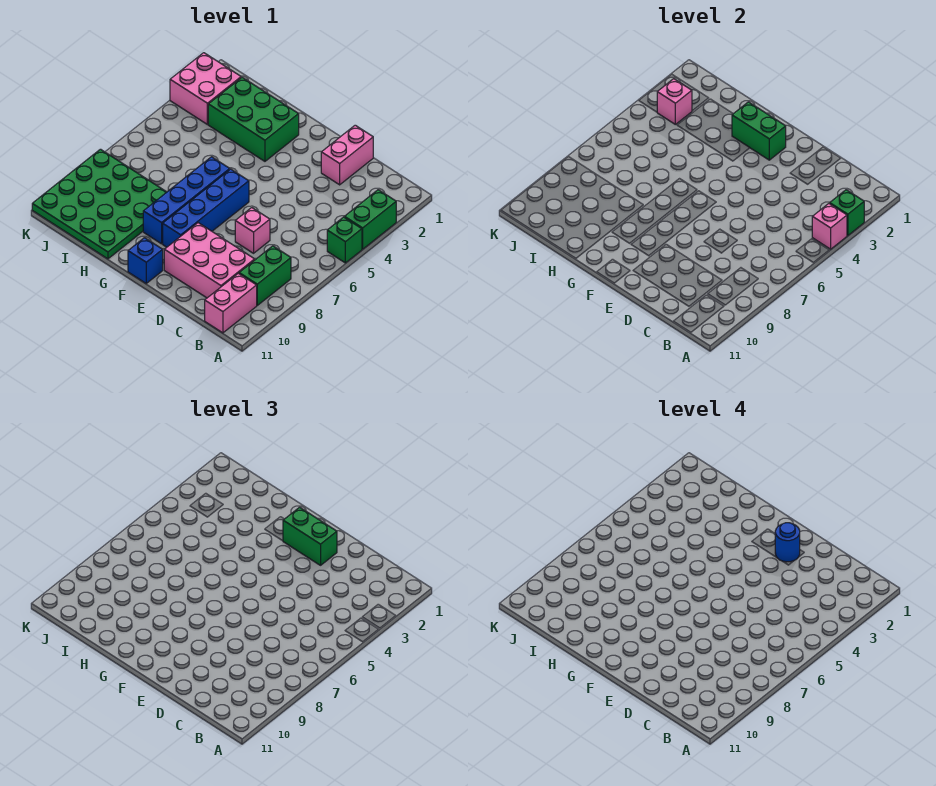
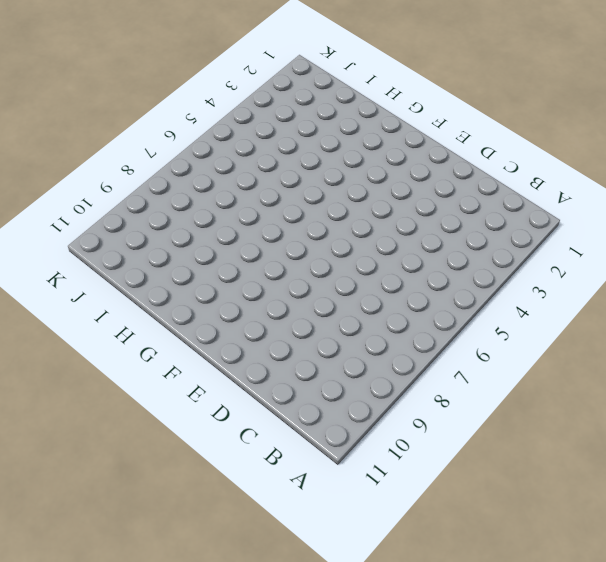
none -> green brick A3:A4 level 1
none -> green brick A5 level 1
none -> green brick B8:B9 level 1

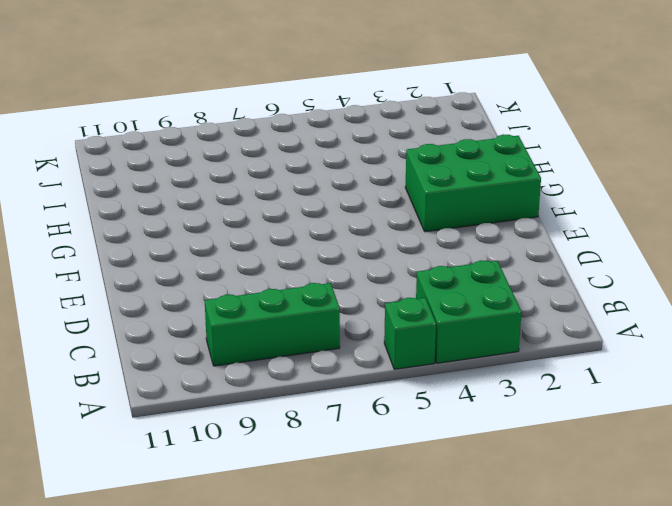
green brick A3:B4 level 1 -> green brick A3:A4 level 1
green brick B7:B9 level 1 -> green brick B8:B9 level 1
green brick F1:G3 level 1 -> green brick G2:I3 level 1
none -> pink brick B10:B11 level 1
none -> pink brick C9:E10 level 1
none -> pink brick D1:D2 level 1

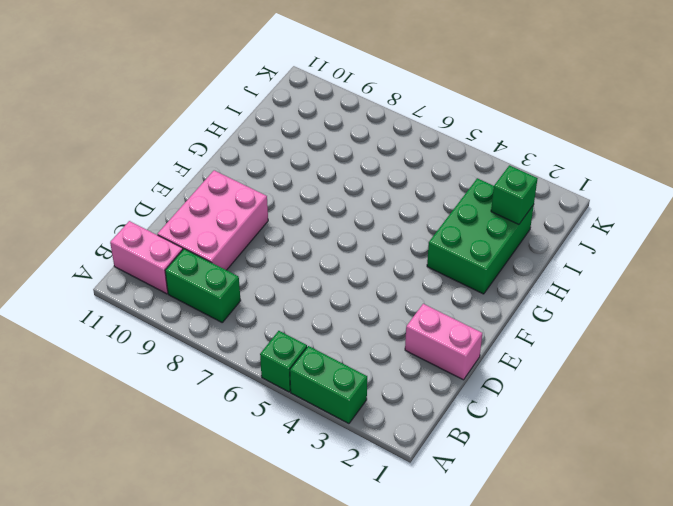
green brick I2 level 2 -> green brick A3 level 2
none -> pink brick D7 level 1
none -> blue brick F6:F9 level 1
none -> blue brick F11 level 1

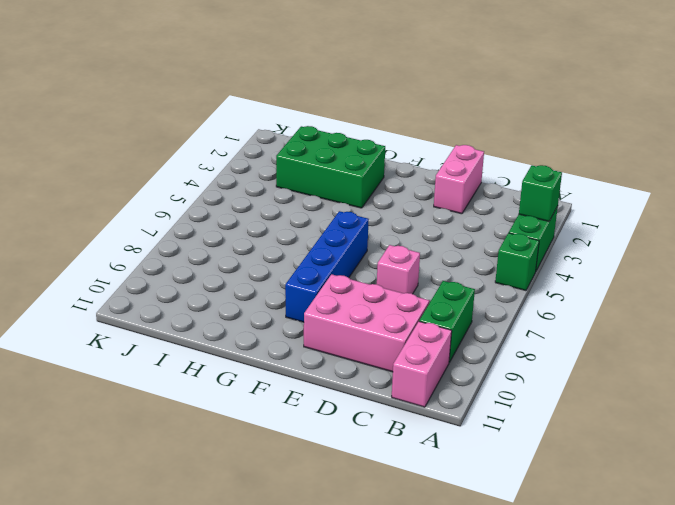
none -> blue brick F11 level 1
none -> blue brick G6:G9 level 1
none -> green plate H8:K11 level 1

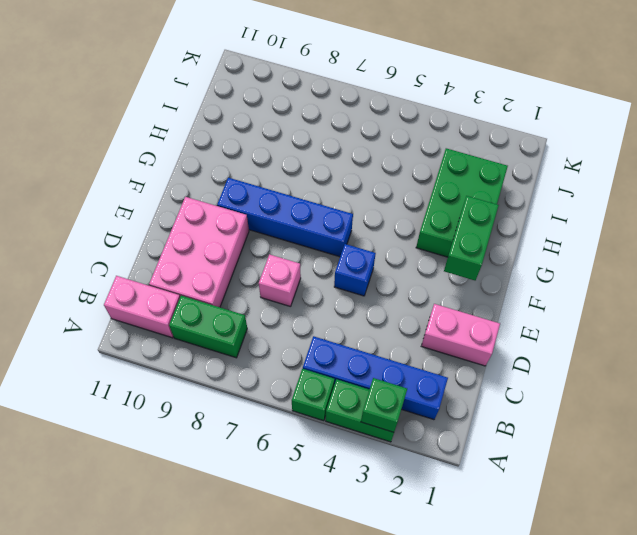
blue brick B2:B5 level 1 -> blue brick G6:G9 level 1
blue brick E5 level 1 -> blue brick F11 level 1
none -> green plate H8:K11 level 1
none -> pink brick J2:K3 level 1
none -> pink brick A4 level 2

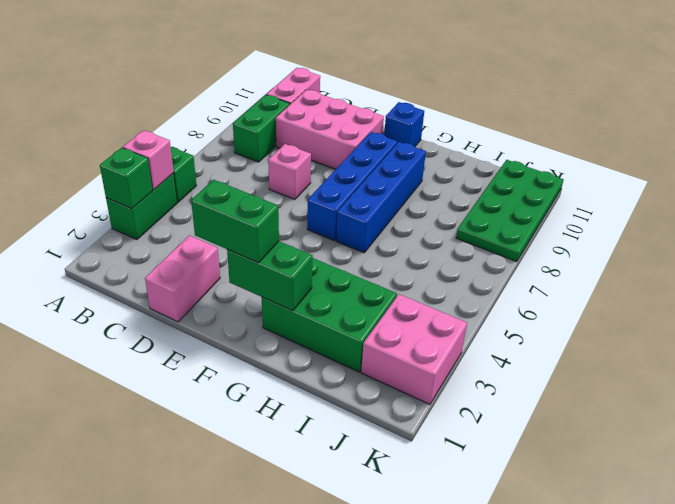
green plate J8:K11 level 1 -> green plate H8:K11 level 1
none -> pink brick J3 level 2
none -> blue round brick E2 level 4

